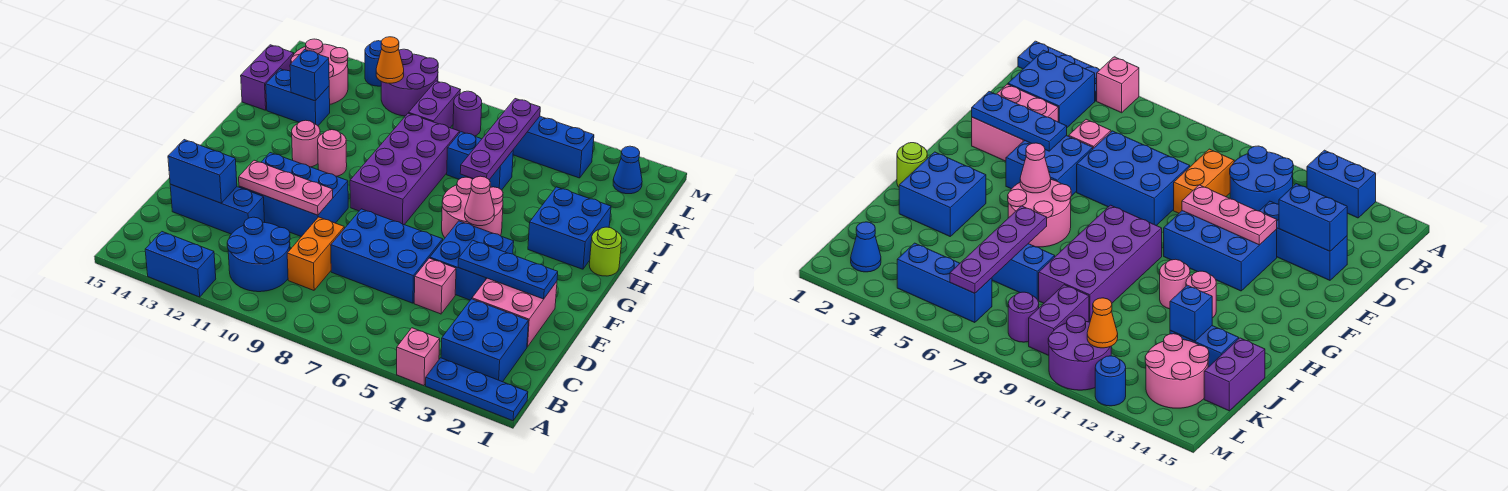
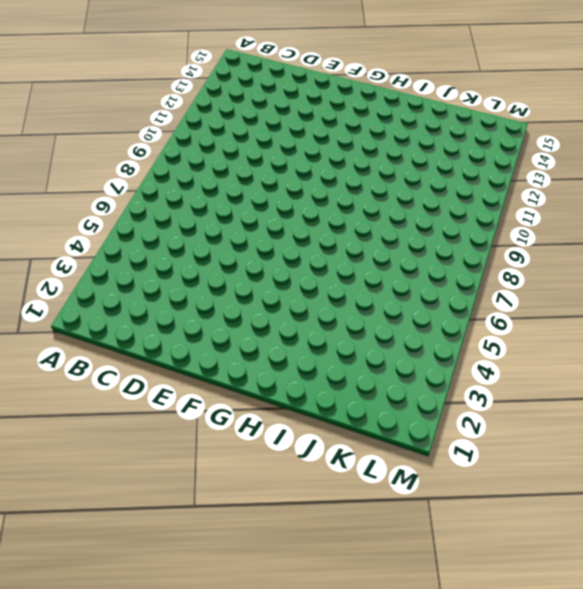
none -> blue plate A1:A3 level 1
none -> pink brick A4 level 1
none -> blue brick A12:A13 level 1
none -> blue brick B2:C3 level 1

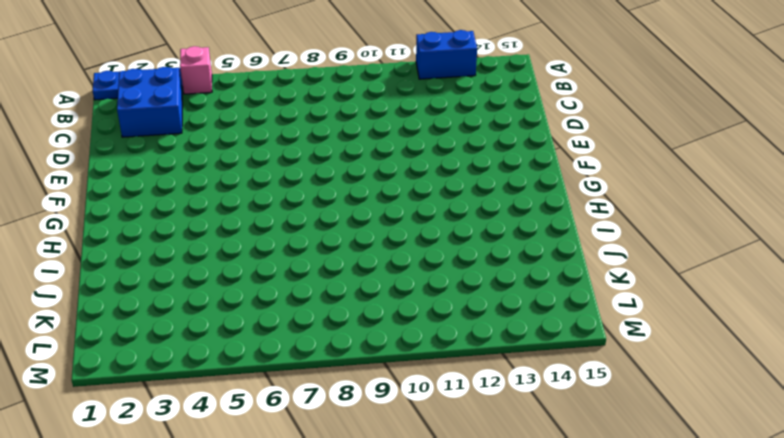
none -> blue round brick B10:C11 level 1
none -> orange brick C9:D9 level 1
none -> pink brick D2:E3 level 1
none -> pink brick D5 level 1

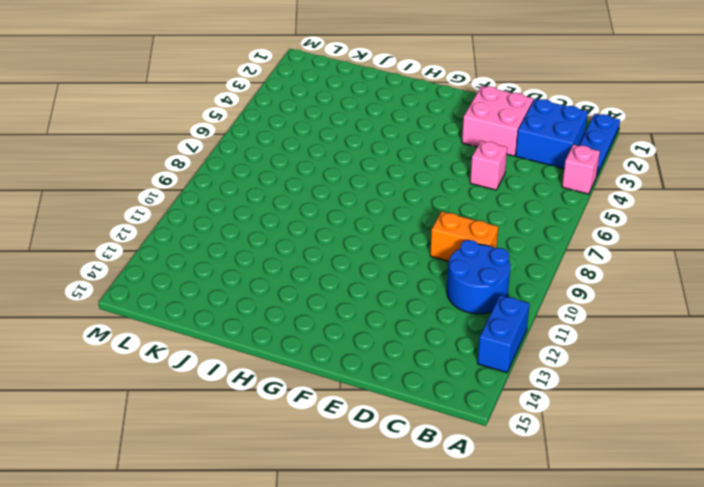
none -> blue brick D6:E8 level 1
none -> blue brick D12:D14 level 1
none -> blue brick E4:F5 level 1
none -> blue brick E10:F12 level 1

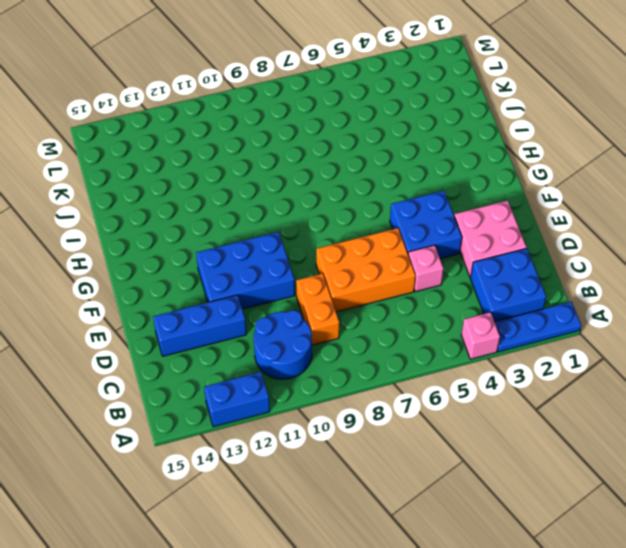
orange brick D6:E8 level 1 -> blue brick D6:E8 level 1
none -> pink round brick G5:H6 level 1
none -> purple brick G8:J9 level 1
none -> lime round brick H1 level 1
none -> blue brick H2:I3 level 1

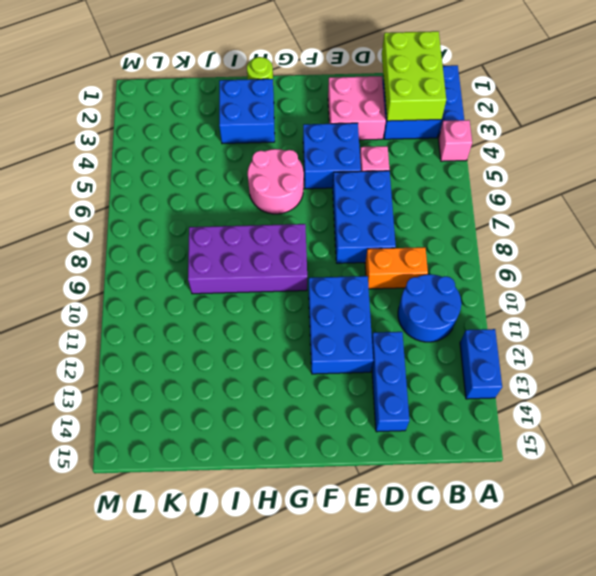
lime brick B1:C3 level 2 -> none
none -> pink round brick H11 level 1
none -> pink round brick H12 level 1
none -> blue brick J6:J7 level 1
none -> blue brick J13:J14 level 1

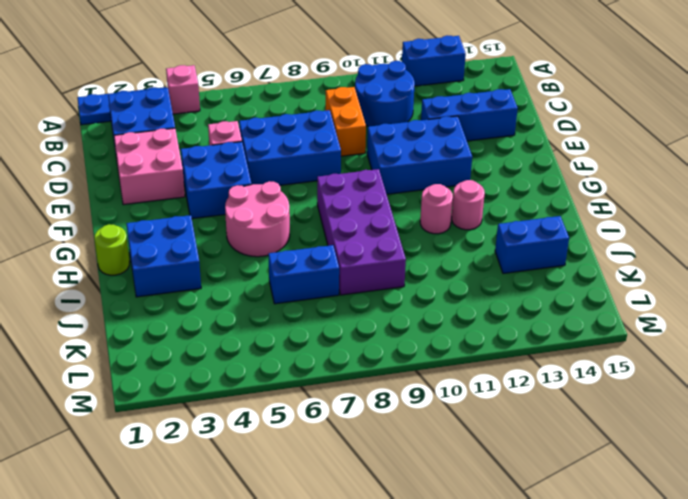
none -> purple brick J15:K15 level 1
none -> purple brick K9:L9 level 1
none -> pink round brick K13:L14 level 1
none -> blue cone L2 level 1

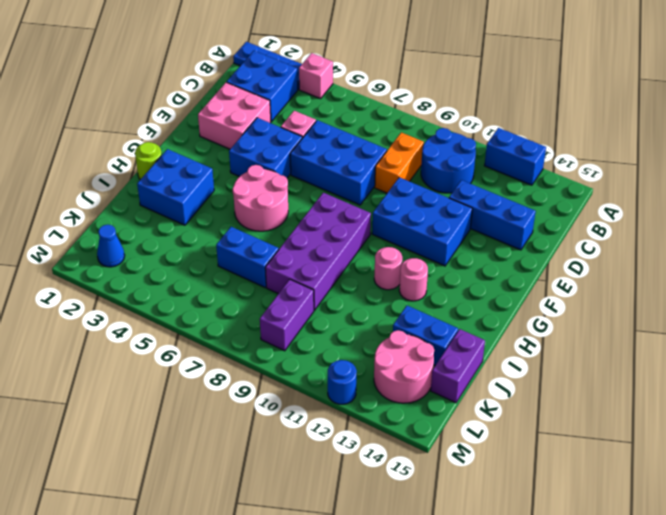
none -> blue brick L4:L6 level 1
none -> purple round brick L8 level 1
none -> purple round brick L10:M11 level 1
none -> blue brick D13:D14 level 2

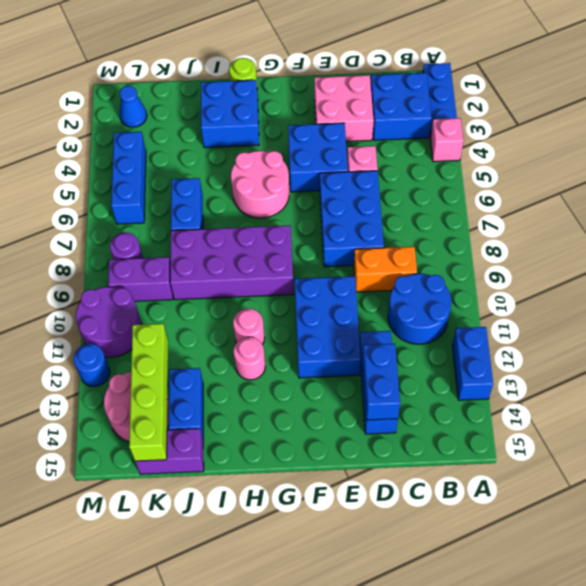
lime brick K12:K15 level 2 -> none
none -> blue plate E2:E4 level 2
none -> pink plate E10:E12 level 2
none -> pink cone G5 level 2
none -> purple plate I6:L6 level 2

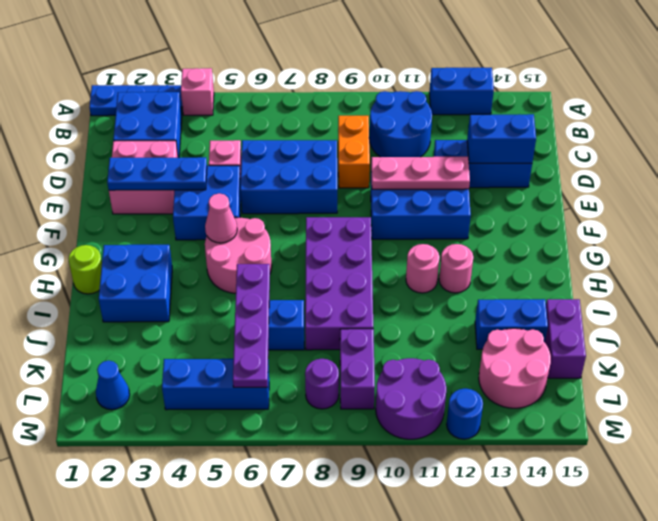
none -> blue brick J13 level 2
none -> orange cone L11 level 2

